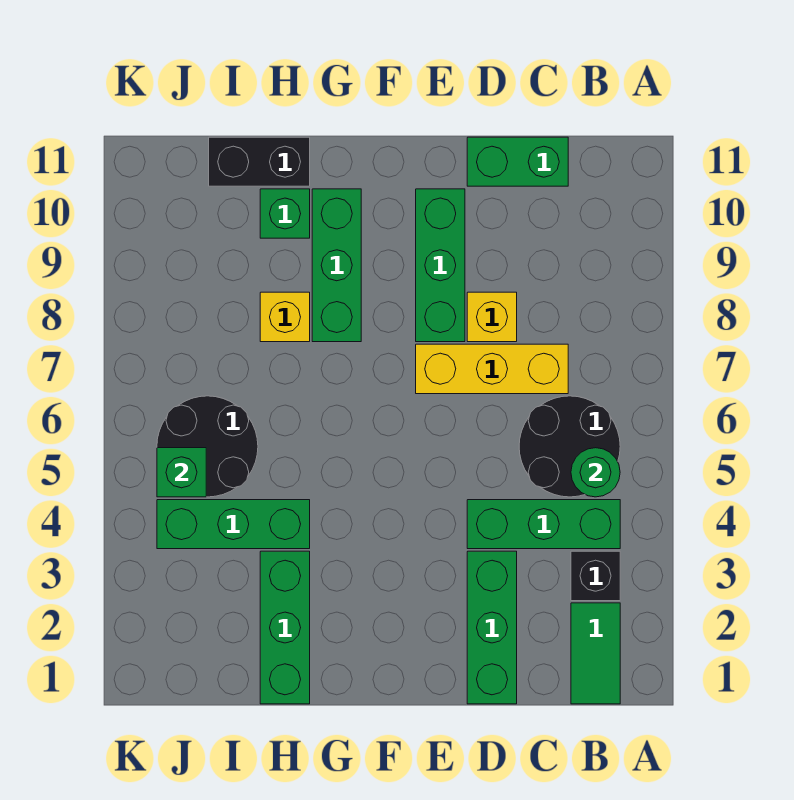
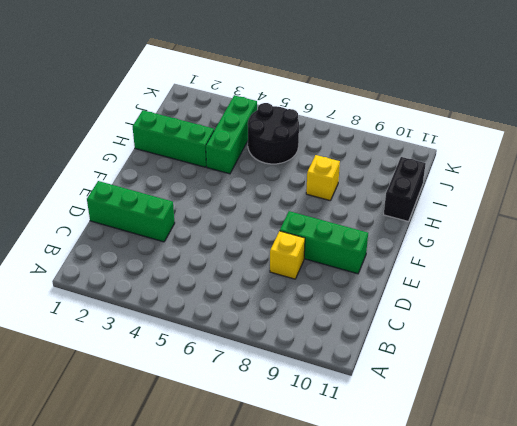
none -> green tile B1:B2 level 1
none -> black brick B3 level 1
none -> green brick B4:D4 level 1

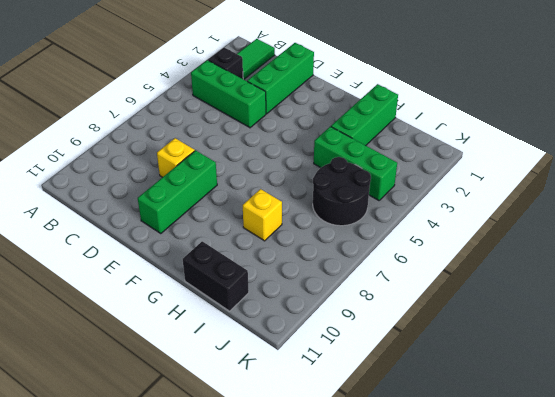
none -> black round brick B5:C6 level 1
none -> yellow brick C7:E7 level 1
none -> green brick C11:D11 level 1

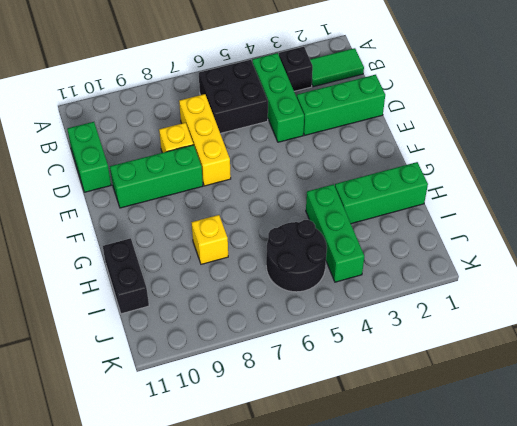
black brick B5:C6 level 1 -> black round brick B5:C6 level 1
none -> green brick G8:G10 level 1
none -> green brick H10 level 1
none -> green round brick B5 level 2

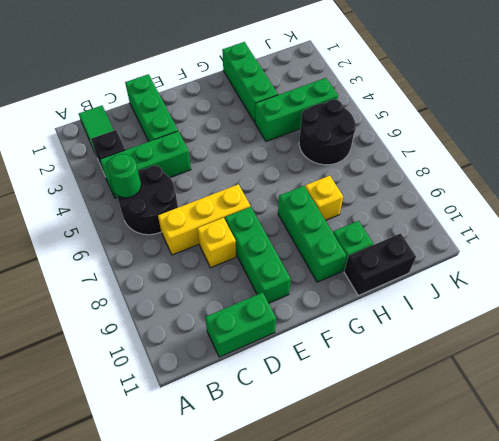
none -> green brick J5 level 2

